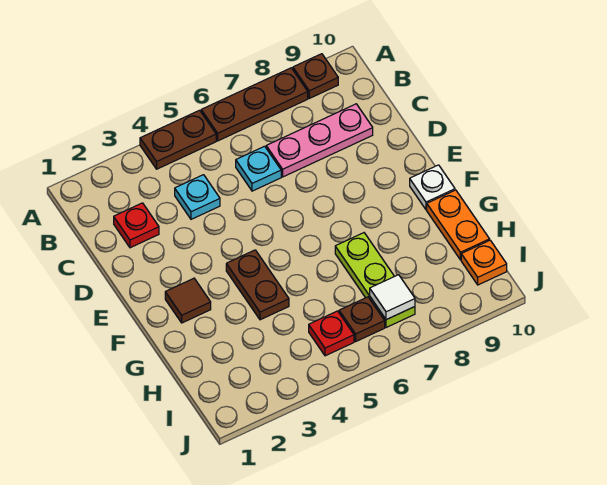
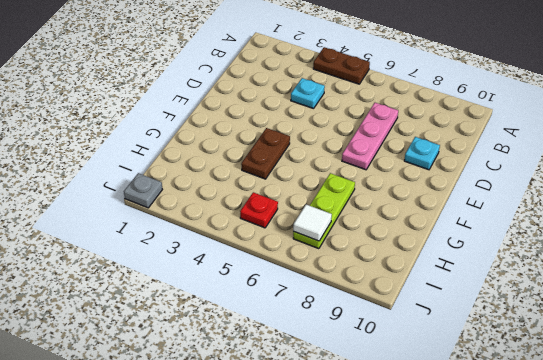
pink plate C7:E7 level 1 -> pink plate C7:C9 level 1
cyan plate D9 level 1 -> cyan plate C6 level 1
grey plate J1 level 1 -> none
none -> brown plate A6:A8 level 1
none -> brown plate A9 level 1
none -> red plate C2 level 1

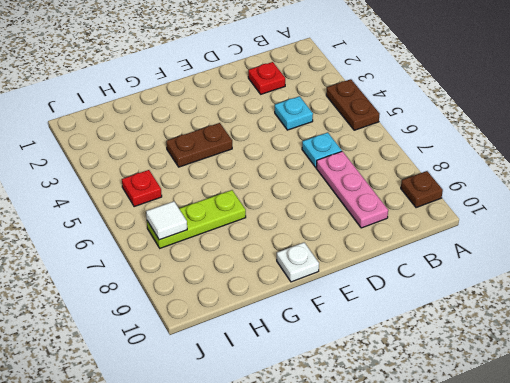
none -> brown plate A6:A8 level 1
none -> brown tile F2 level 1
none -> orange plate G10:H10 level 1

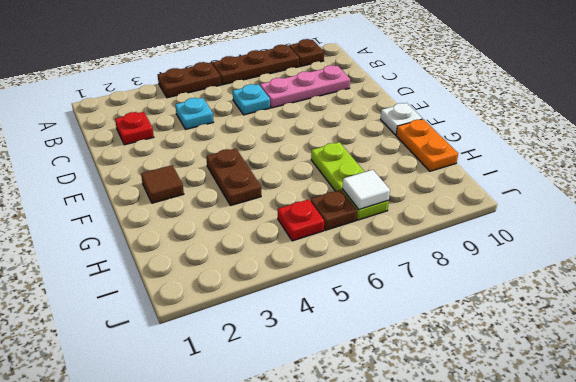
none -> orange plate I10 level 1

